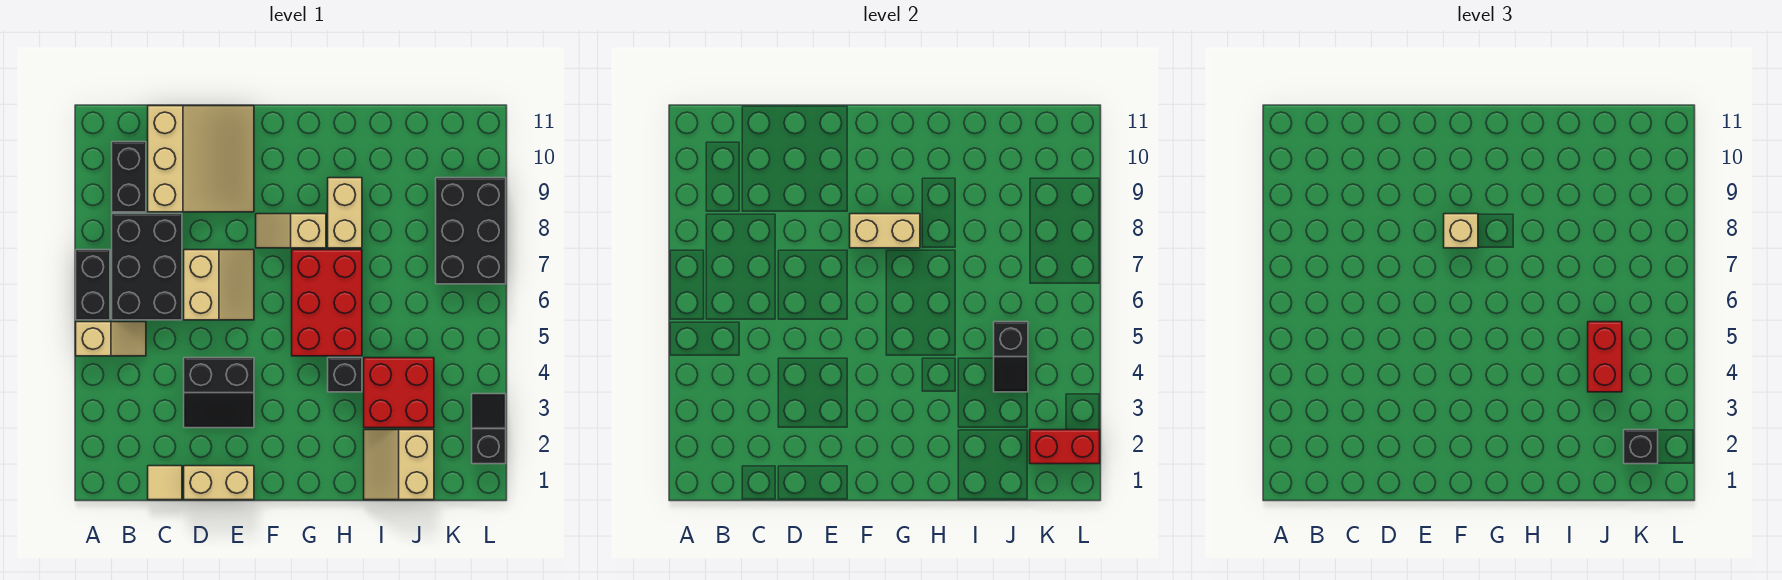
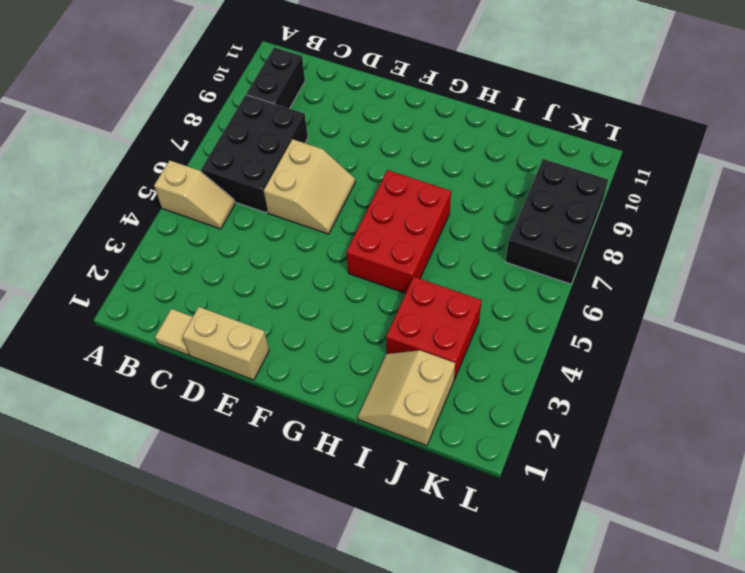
none -> black brick A6:A7 level 1
none -> tan slope C9:E11 level 1 top C
none -> black slope D3:E4 level 1 top 4

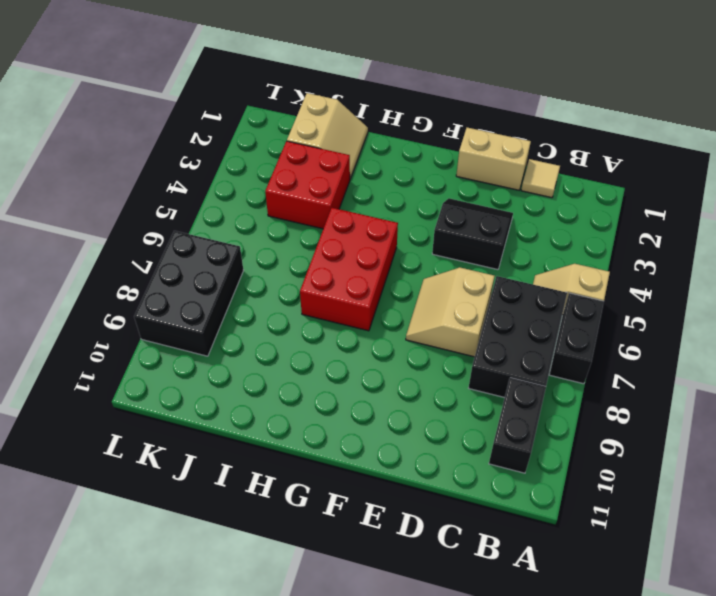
none -> tan slope C9:E11 level 1 top C
none -> tan slope F8:G8 level 1 top G
none -> black brick H4 level 1

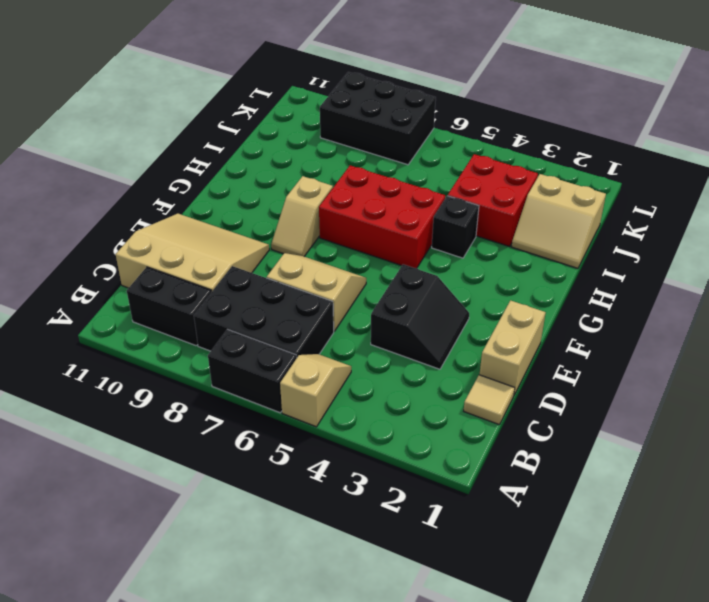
none -> tan brick H8:H9 level 1
none -> black slope L2:L3 level 1 top 2
none -> tan brick F8:G8 level 2

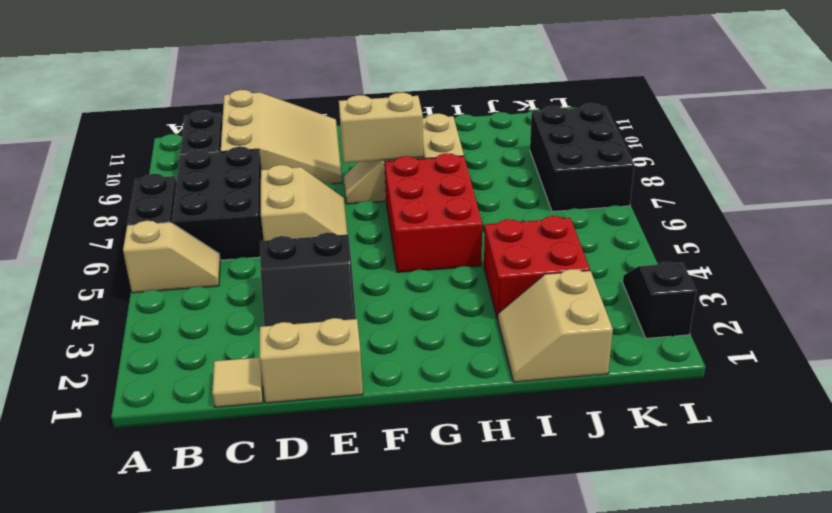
none -> black brick H4 level 1
none -> black slope J4:J5 level 2 top 5
none -> red brick K2:L2 level 2

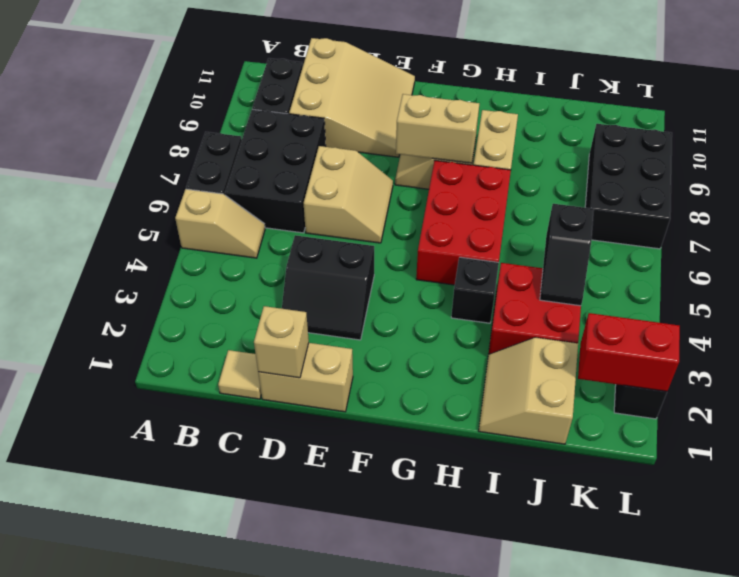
tan brick D1 level 2 -> tan brick F8 level 3
none -> red brick J4:J5 level 3
none -> black brick K2 level 3

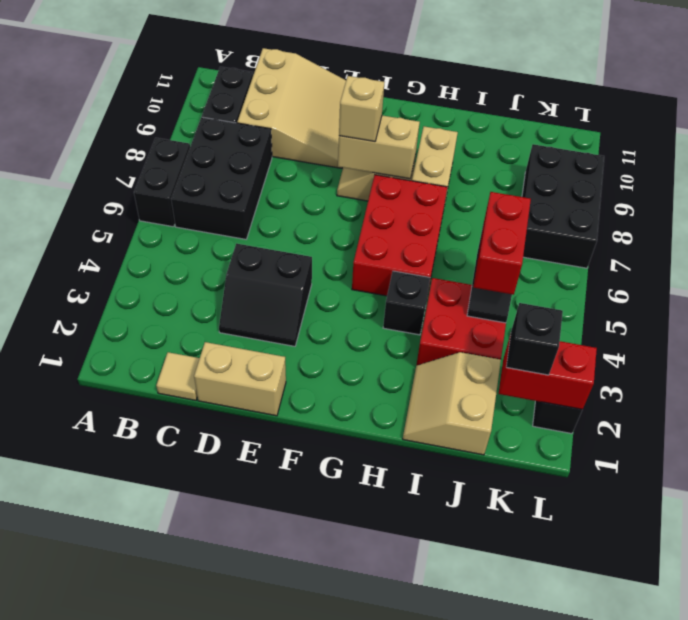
none -> tan slope A5:B5 level 1 top A
none -> tan slope D6:E7 level 1 top D

